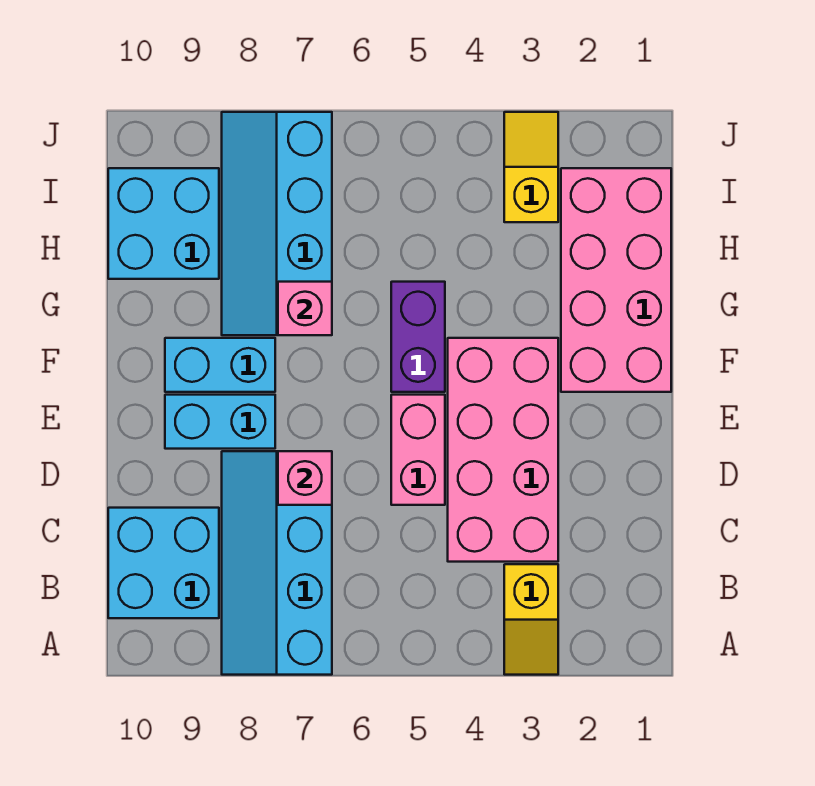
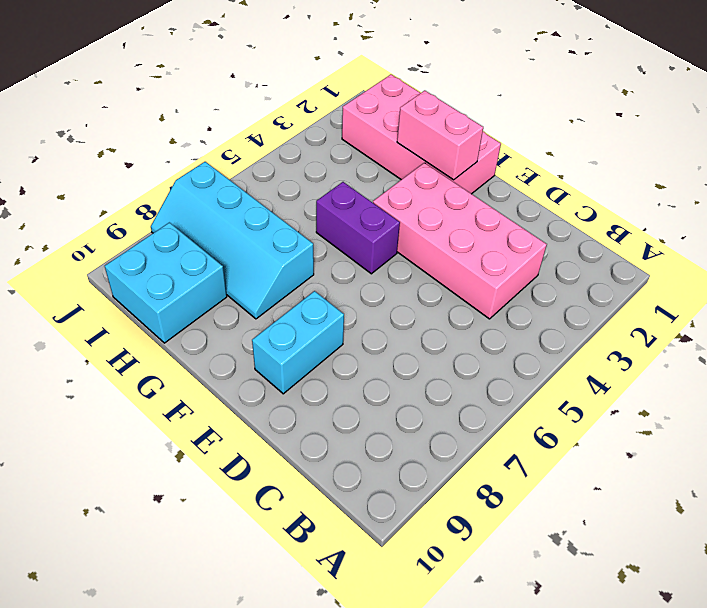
pink brick F2:G2 level 2 -> pink brick D5:E5 level 1
none -> yellow slope A3:B3 level 1 top B
none -> cyan slope A7:D8 level 1 top 7
none -> cyan brick B9:C10 level 1

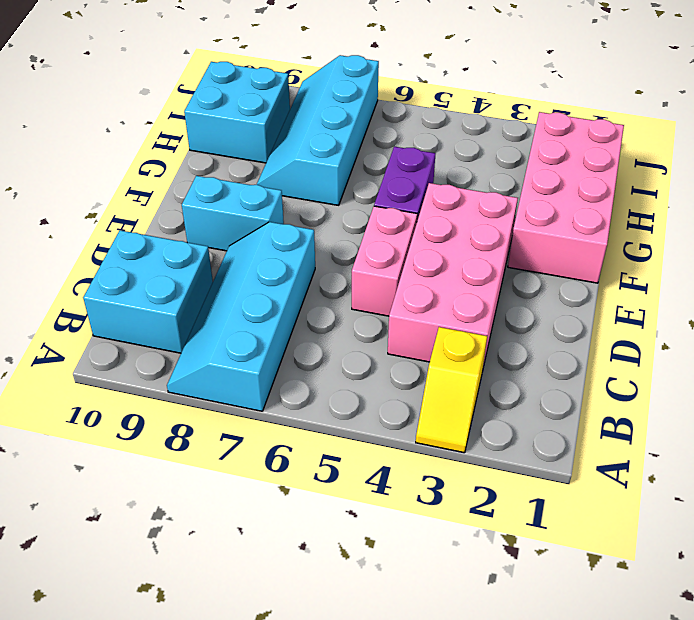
none -> cyan brick F8:F9 level 1
none -> yellow slope I3:J3 level 1 top I
none -> pink brick D7 level 2

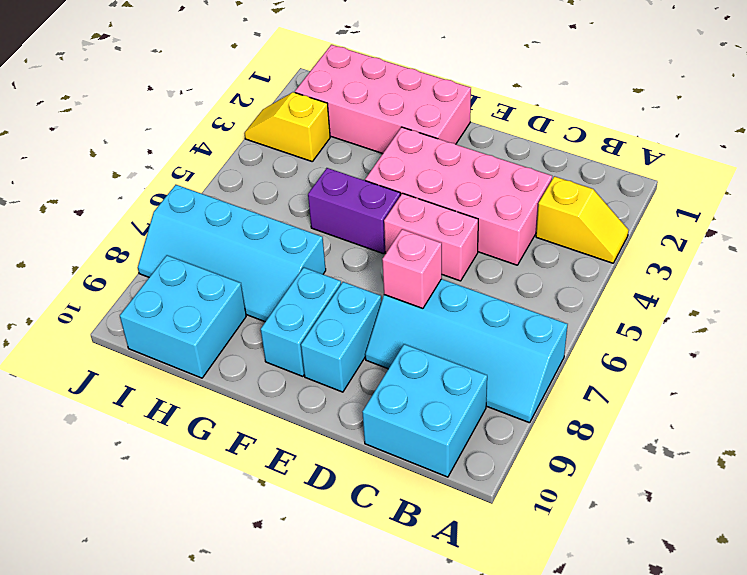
none -> pink brick G7 level 2

